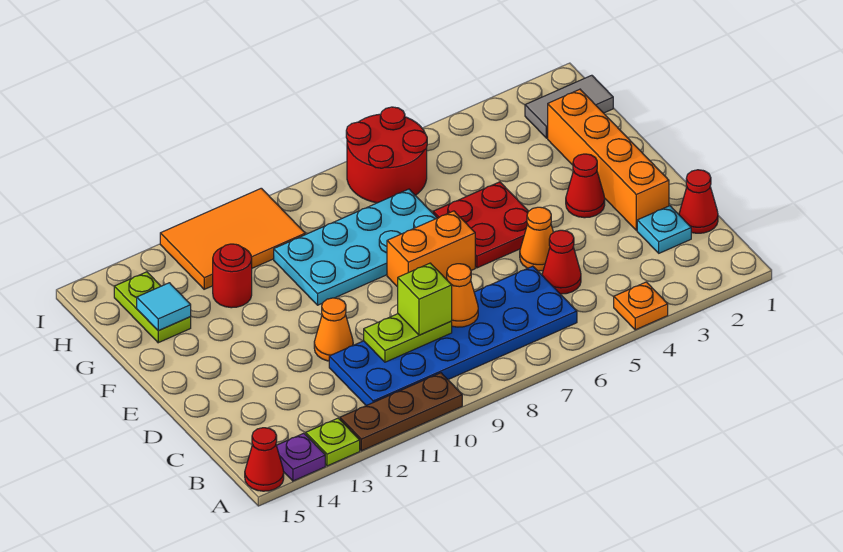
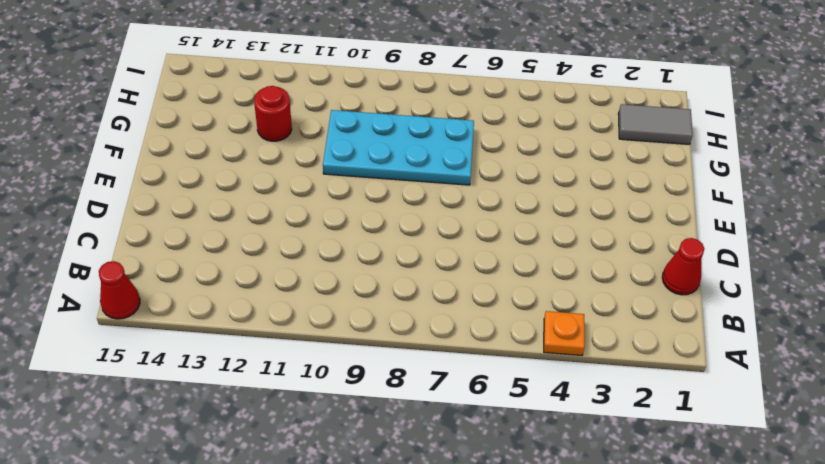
none -> brown plate A10:A12 level 1
none -> lime plate A13 level 1
none -> purple plate A14 level 1

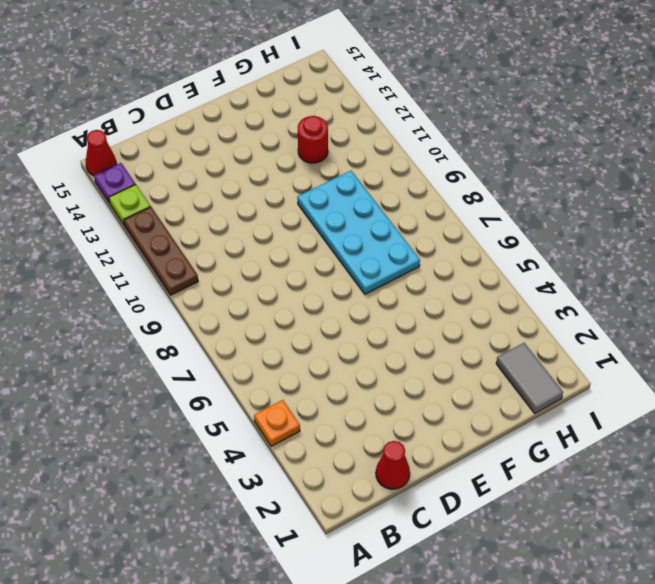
none -> blue plate B6:C11 level 1
none -> cyan plate C2 level 1
none -> red cone C5 level 1

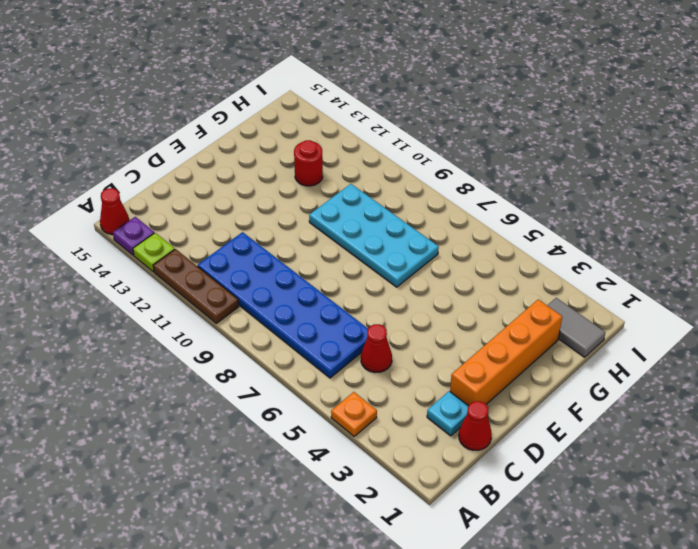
none -> orange cone D5 level 1
none -> orange cone D11 level 1
none -> red cone E3 level 1

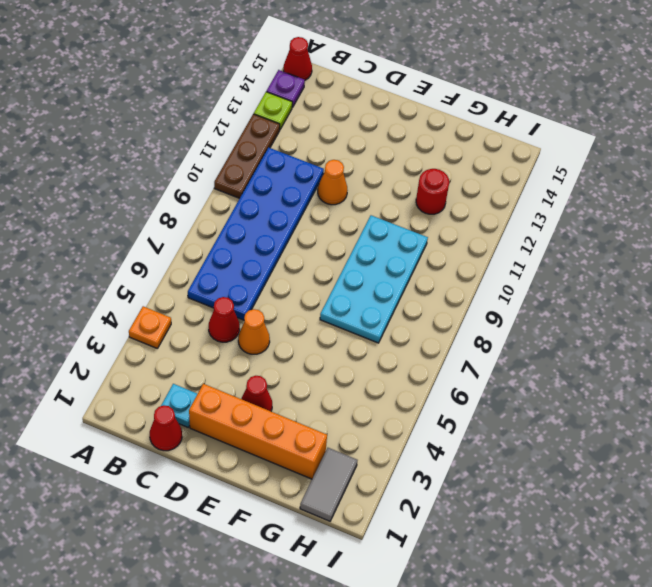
none -> red plate E5:F6 level 1
none -> orange brick E7:E8 level 1
none -> lime plate G14:H14 level 1

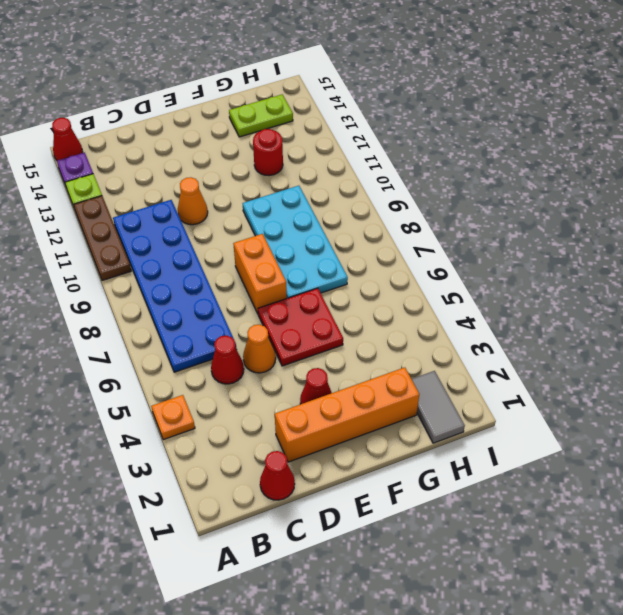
none -> cyan plate C2 level 1
none -> red round brick H6:I7 level 1
none -> orange tile H10:I12 level 1

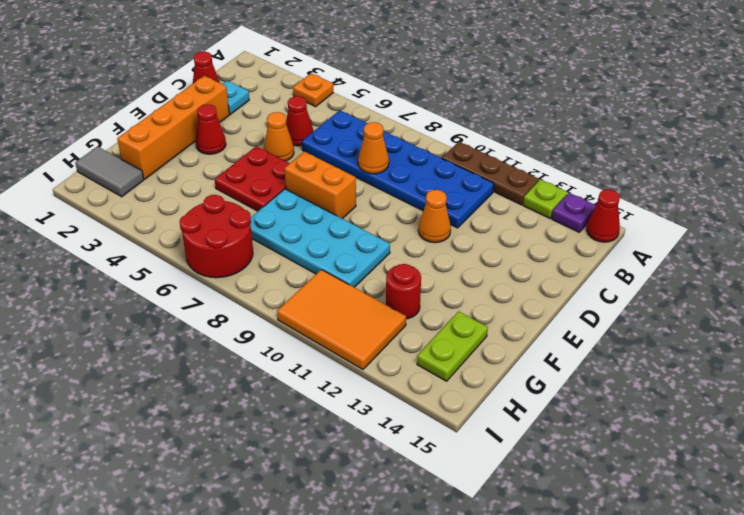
none -> lime plate C9:C10 level 2
none -> cyan tile G14 level 2
none -> lime brick C9 level 3

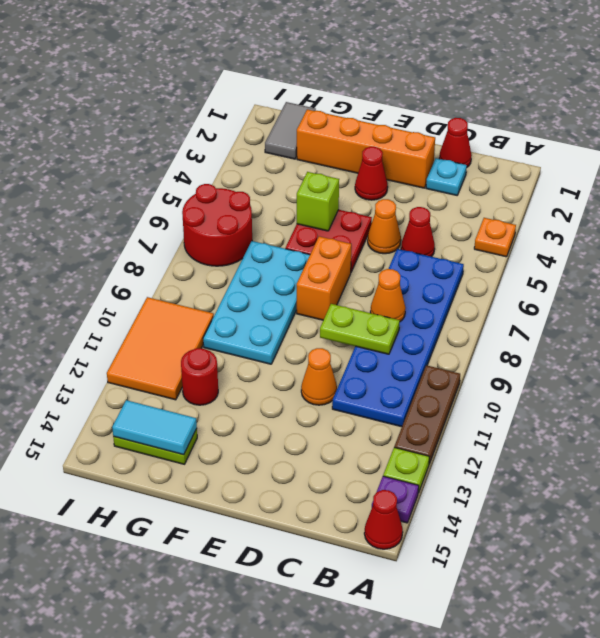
lime plate C9:D9 level 2 -> lime plate C9:C10 level 2
lime brick F5 level 2 -> lime brick C9 level 3
cyan tile G14:H14 level 2 -> cyan tile G14 level 2

